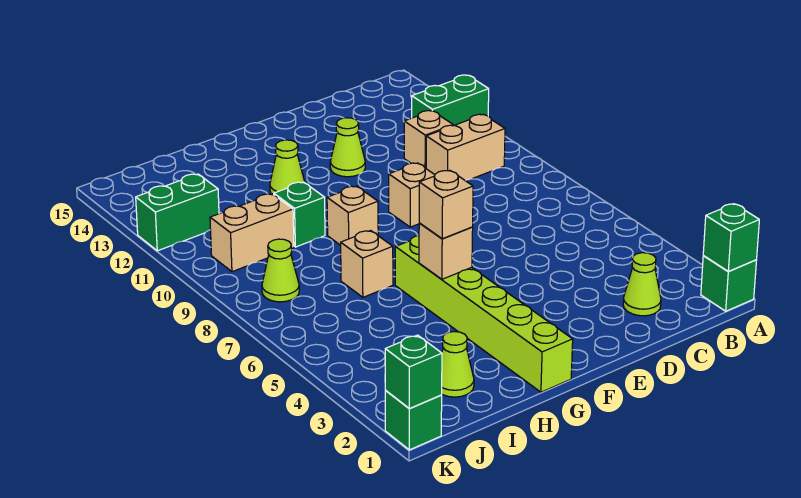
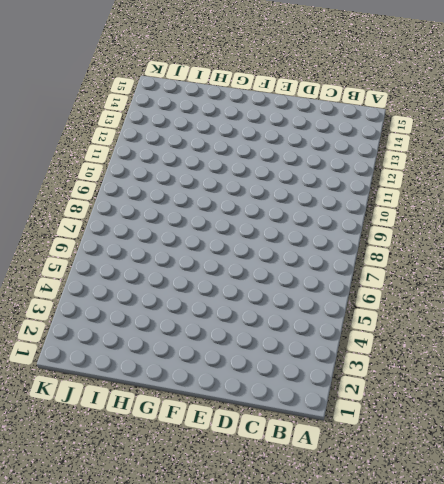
none -> green brick A1 level 1
none -> green brick A12:B12 level 1
none -> tan brick B10:C10 level 1

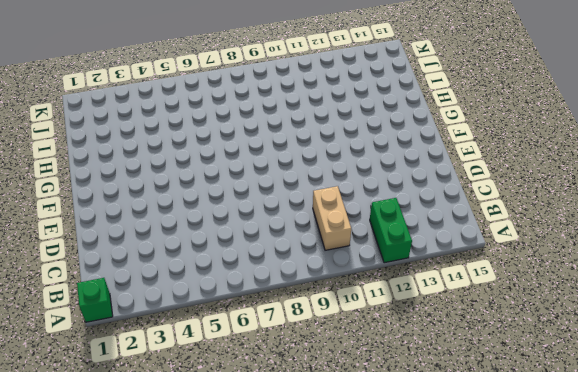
none -> lime cone C2 level 1
none -> tan brick C11 level 1
none -> tan brick E9 level 1

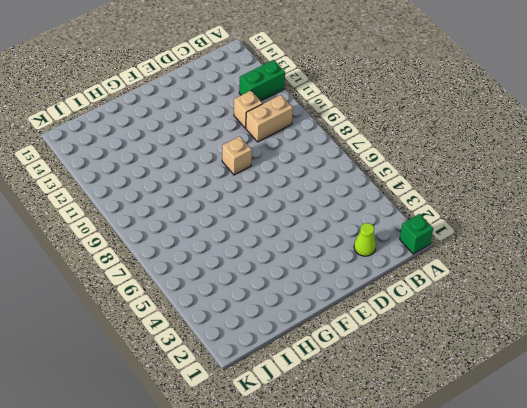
none -> lime cone E12 level 1
none -> lime brick G1:G6 level 1
none -> tan brick G9 level 1

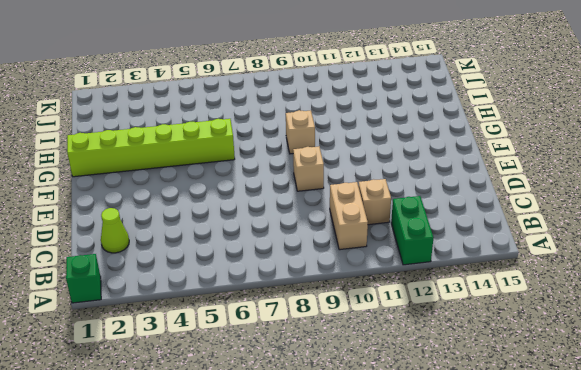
none -> lime cone E12 level 1
none -> lime cone G12 level 1
none -> tan brick H7 level 1

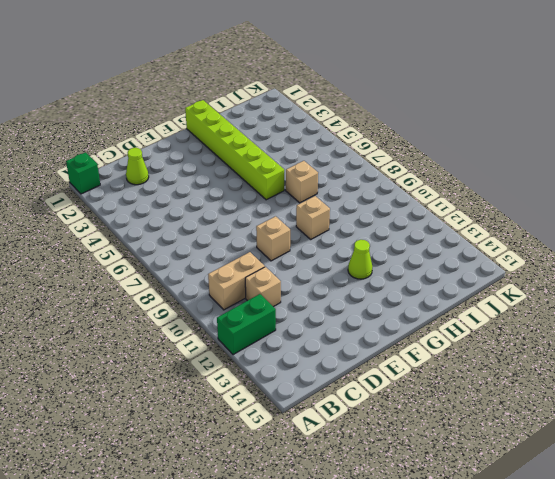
none -> lime cone E12 level 1
none -> green brick H10 level 1
none -> lime cone I2 level 1

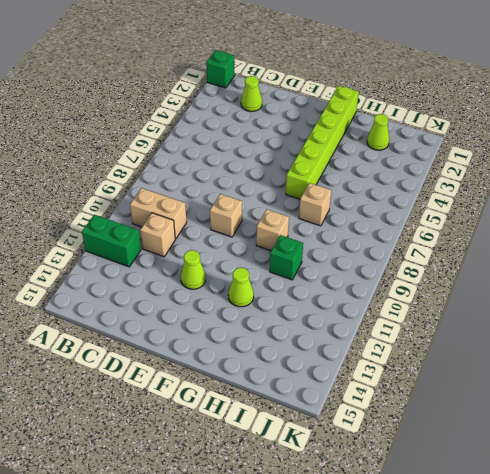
none -> tan brick I10:J10 level 1
none -> lime cone J8 level 1
none -> green brick J12:K12 level 1

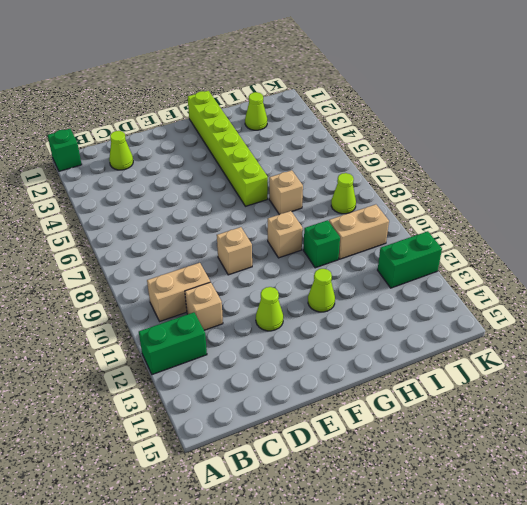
none -> green brick K1 level 1
none -> green brick A1 level 2
none -> tan brick G5 level 2

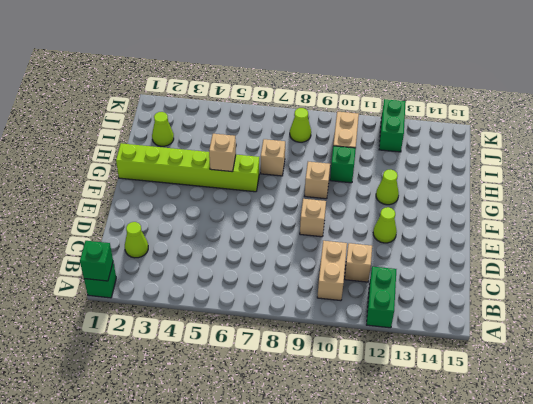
none -> green brick K1 level 1
none -> green brick K1 level 2
none -> tan brick G5 level 3

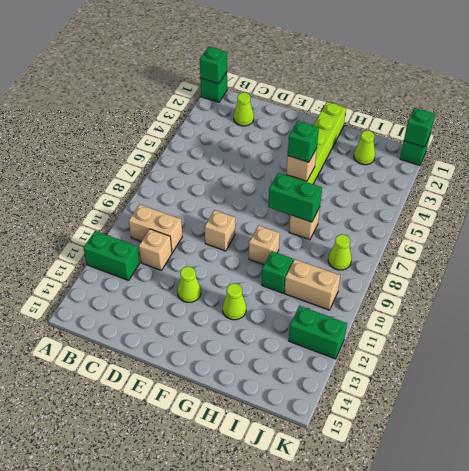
green brick G5 level 3 -> tan brick G5 level 3
green brick G7:H7 level 2 -> none

